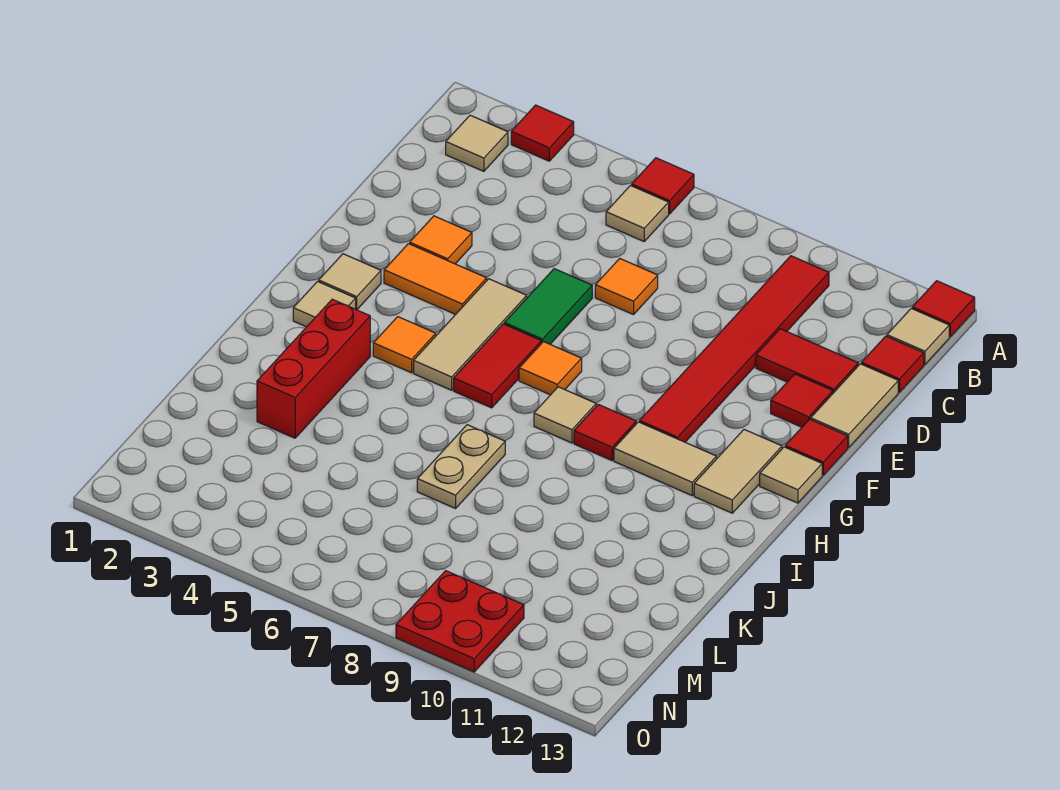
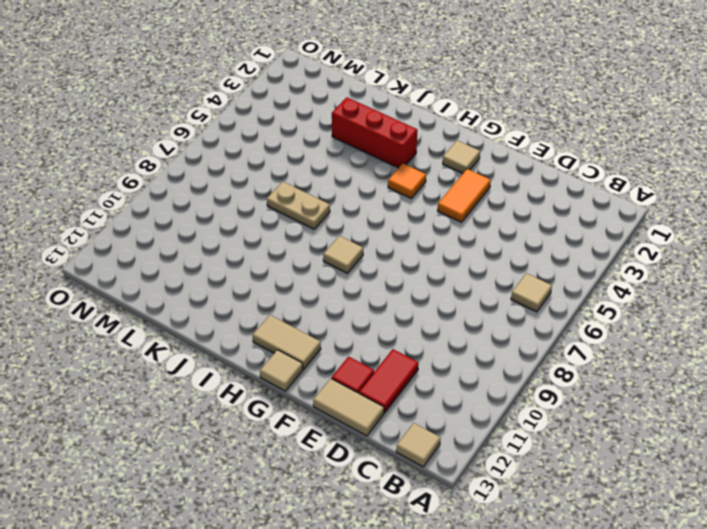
none -> red tile A3 level 1
none -> red tile A6 level 1
none -> red tile A13 level 1
none -> tan tile B2 level 1

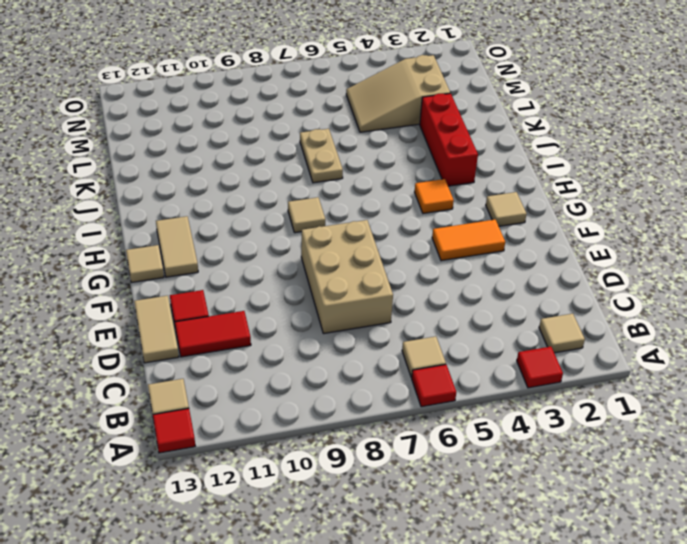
tan brick D7:F8 level 1 -> orange tile D7 level 1
tan slope L3:M5 level 1 top 3 -> none
none -> red tile B10:G10 level 1
none -> red tile C13 level 1
none -> orange tile E3 level 1
none -> green tile E6:F6 level 1

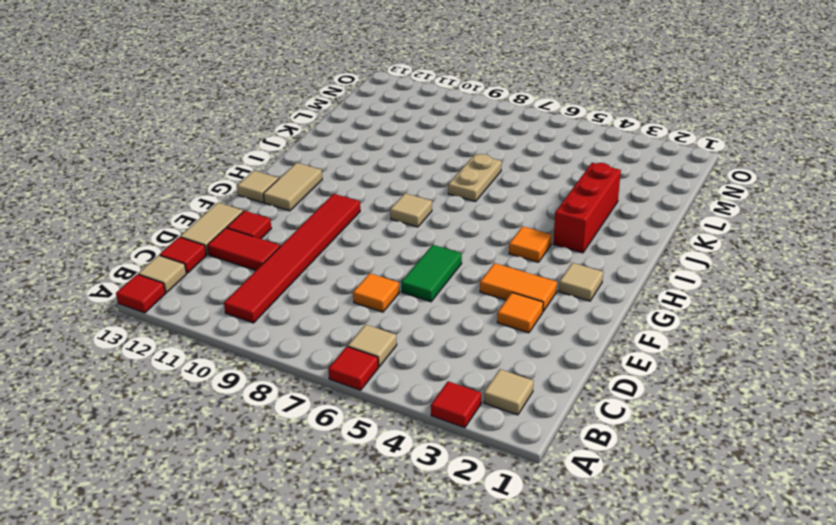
none -> tan tile F5:H5 level 1
none -> red tile F13 level 1
none -> red tile G6:H6 level 1
none -> orange tile G7 level 1

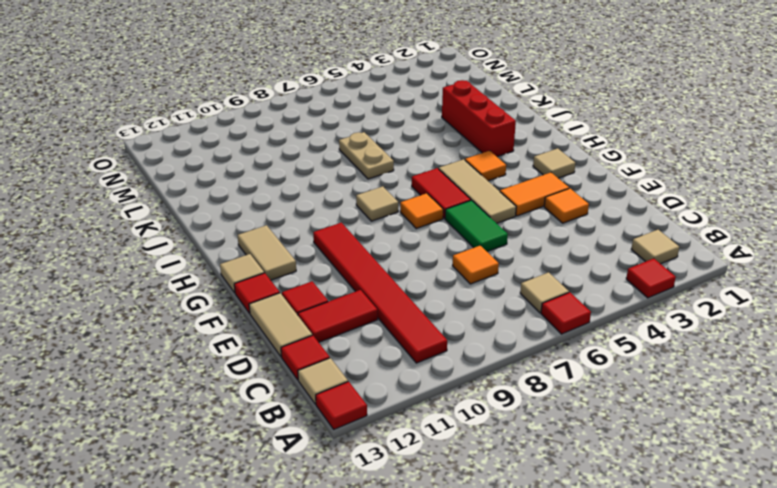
none -> tan tile H2 level 1
none -> red tile H9 level 1
none -> tan tile H10:H11 level 1
none -> red plate N9:O10 level 1

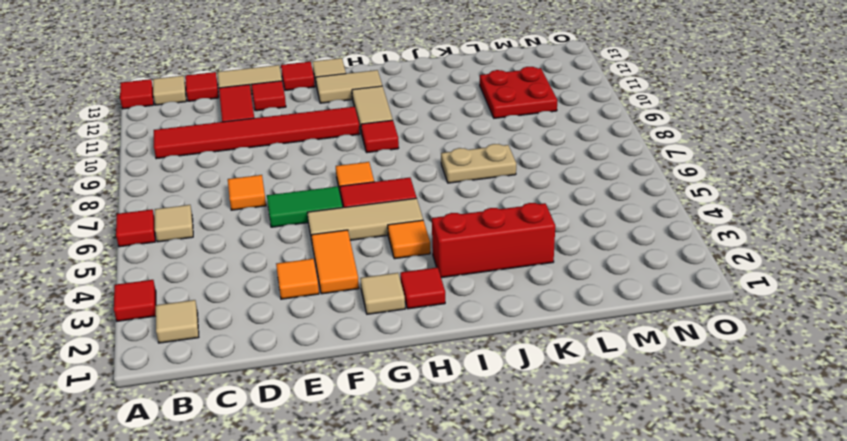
red tile H2 level 1 -> tan tile H2 level 1
red plate L10:M11 level 1 -> red plate N9:O10 level 1
none -> tan tile H8 level 1

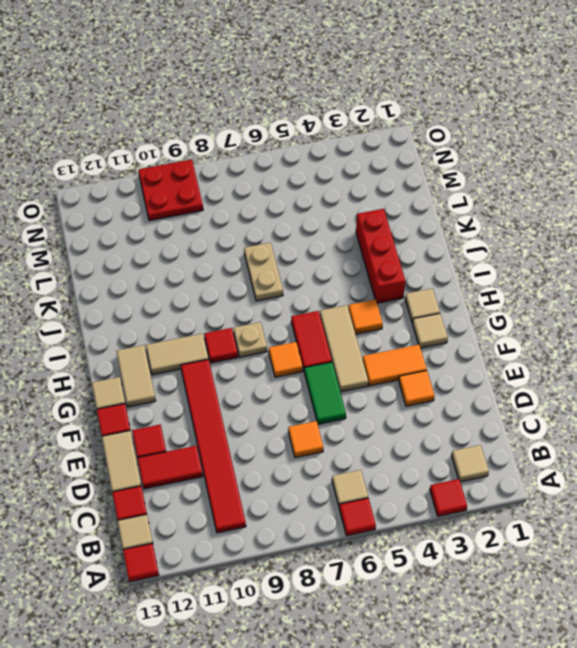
tan plate H8 level 1 -> tan tile H8 level 1

